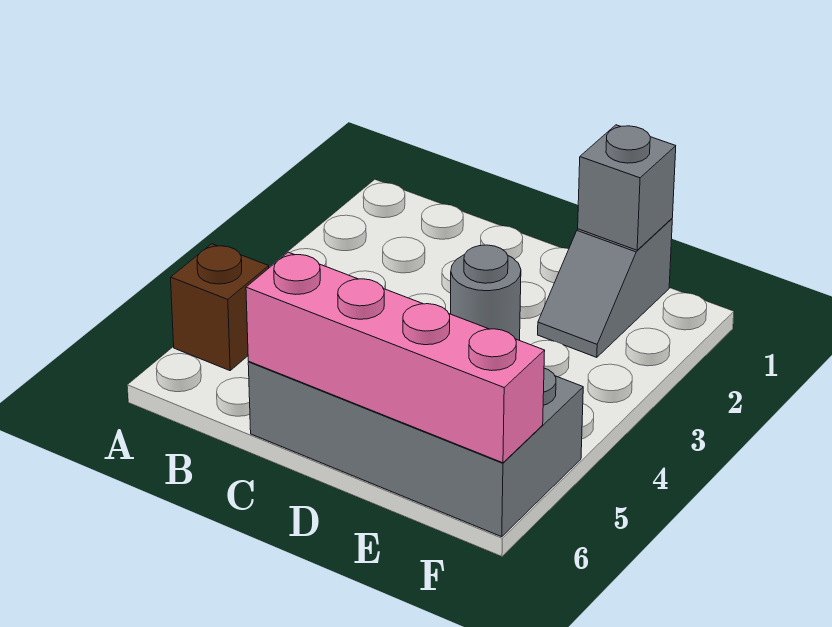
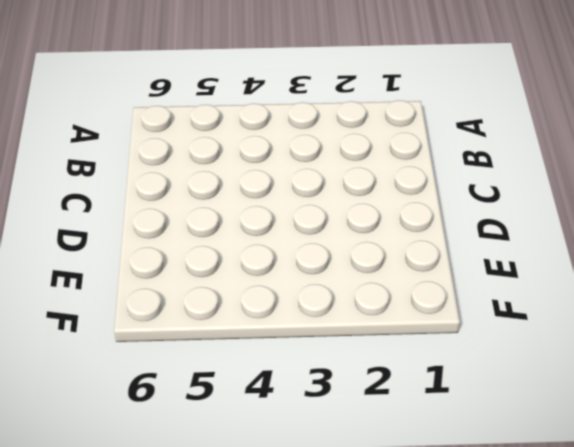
none -> brown brick A5 level 1
none -> grey brick C5:F6 level 1

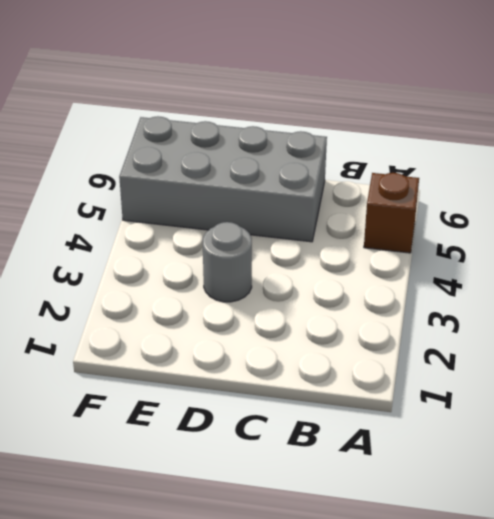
none -> grey slope E1:E2 level 1 top 1
none -> pink brick C6:F6 level 2

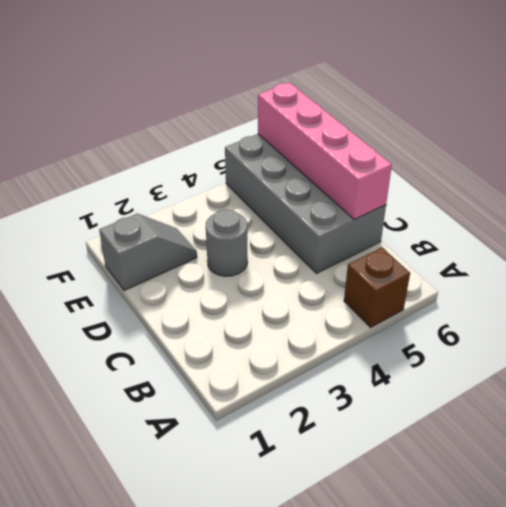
none -> grey brick E1 level 2

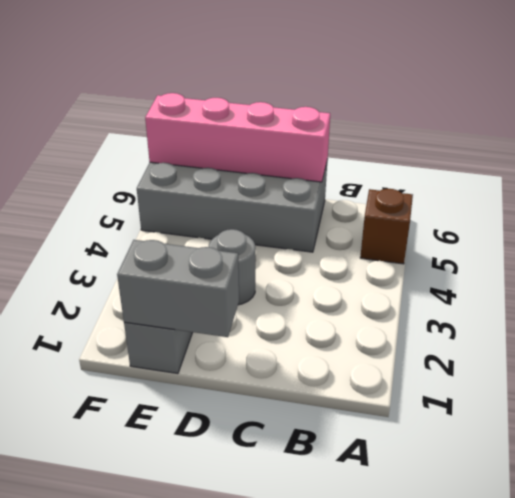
grey brick D1:E1 level 2 -> grey brick E1 level 2

